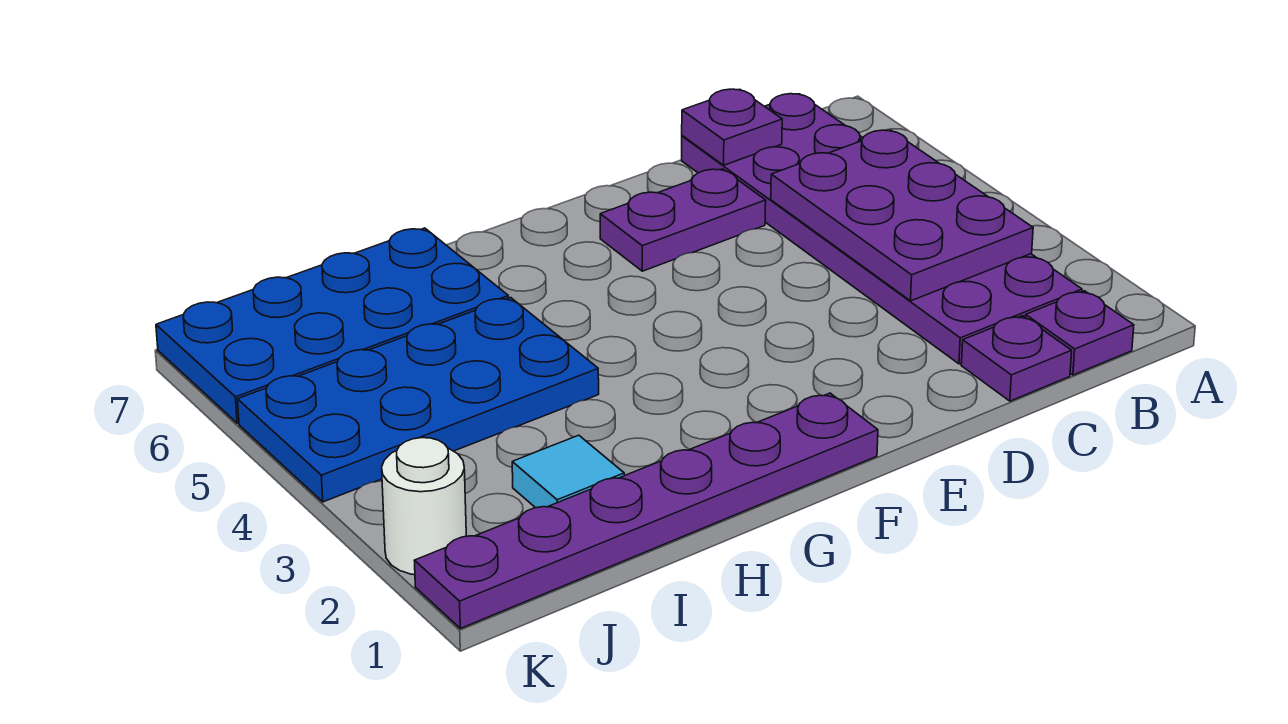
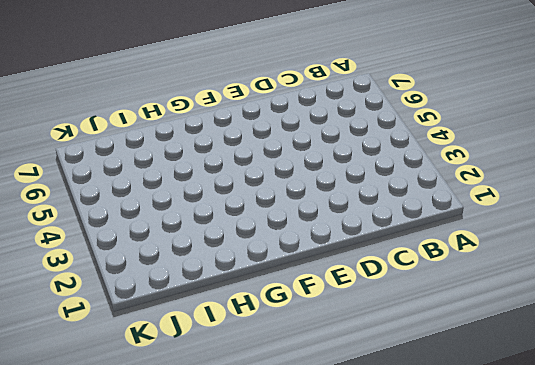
none -> purple plate B1 level 1
none -> purple plate B2:C7 level 1

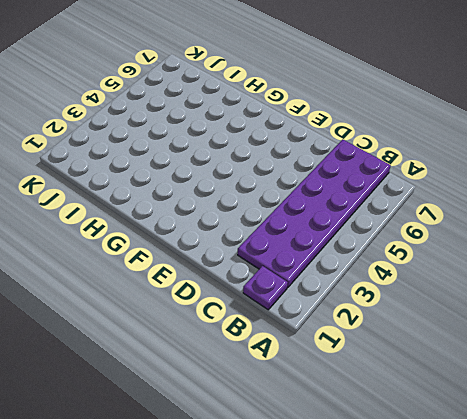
none -> purple plate C1 level 1
none -> purple plate D6:E6 level 1

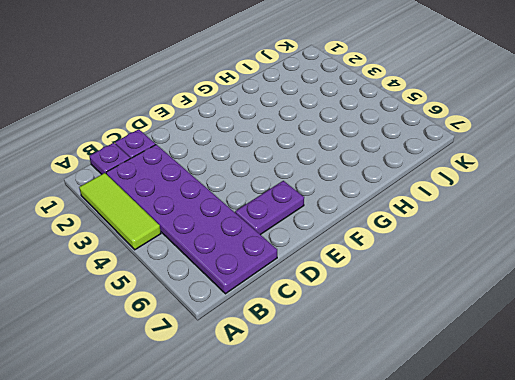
lime tile A2:A4 level 1 -> none
none -> purple plate F1:K1 level 1
none -> blue plate H4:K5 level 1

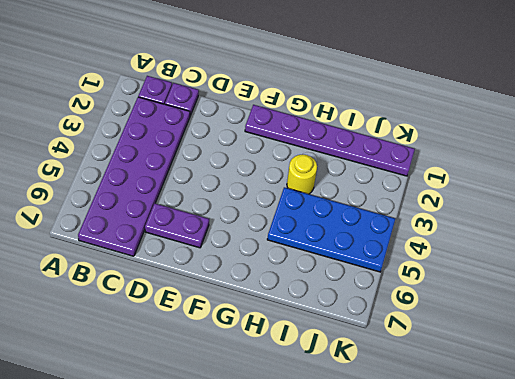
yellow round brick H3 level 1 -> none
none -> blue plate H6:K7 level 1
none -> cyan tile I2 level 1

